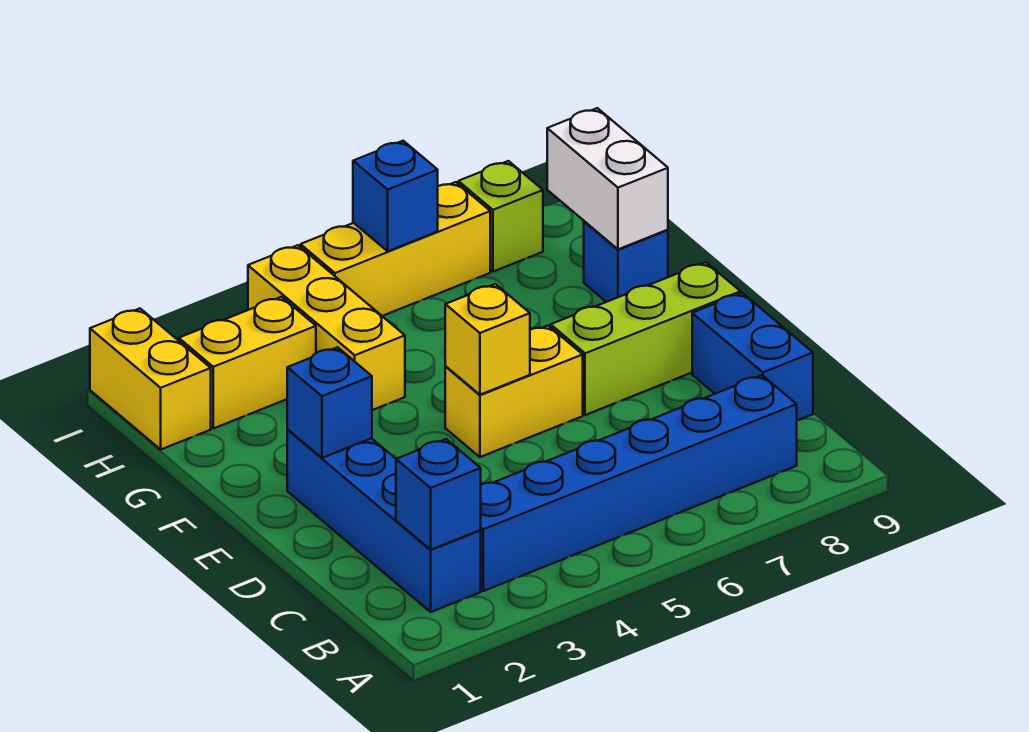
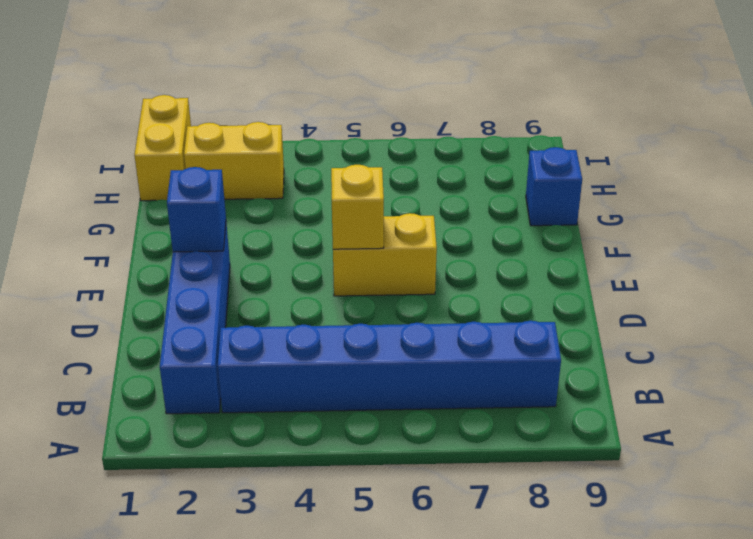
none -> blue brick C9:D9 level 1
none -> lime brick E7:E9 level 1
none -> yellow brick G4:I4 level 1

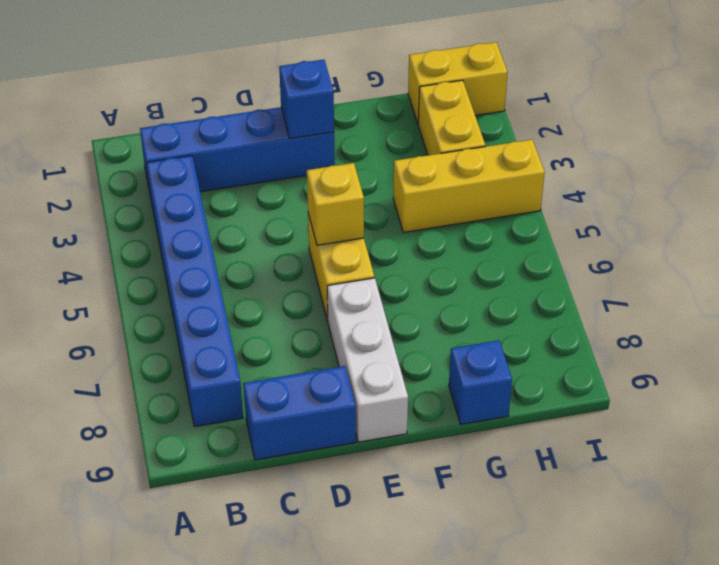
white brick E7:E9 level 1 -> lime brick E7:E9 level 1
none -> yellow brick I5:I7 level 1
none -> lime brick I8 level 1
none -> blue brick B2 level 2

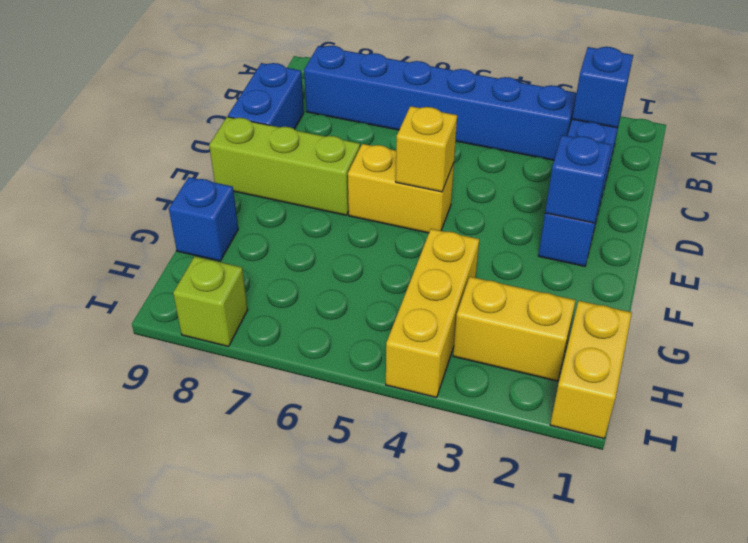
none -> yellow brick I5:I7 level 1
none -> white brick G9:H9 level 2
none -> blue brick I6 level 2

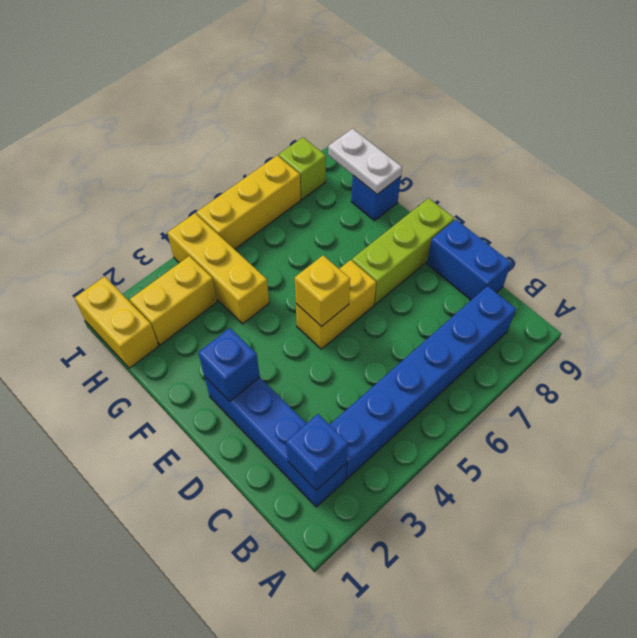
white plate G9:H9 level 2 -> white brick G9:H9 level 2
none -> blue brick I6 level 2

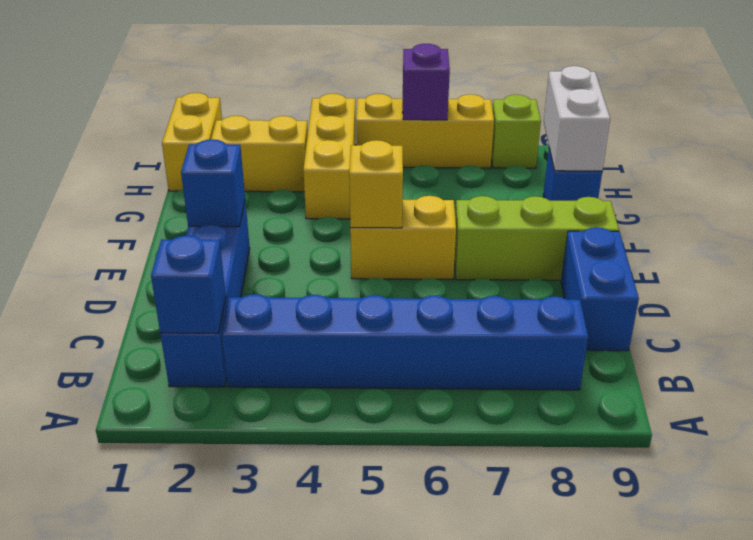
purple brick I6 level 2 -> blue brick I6 level 2

